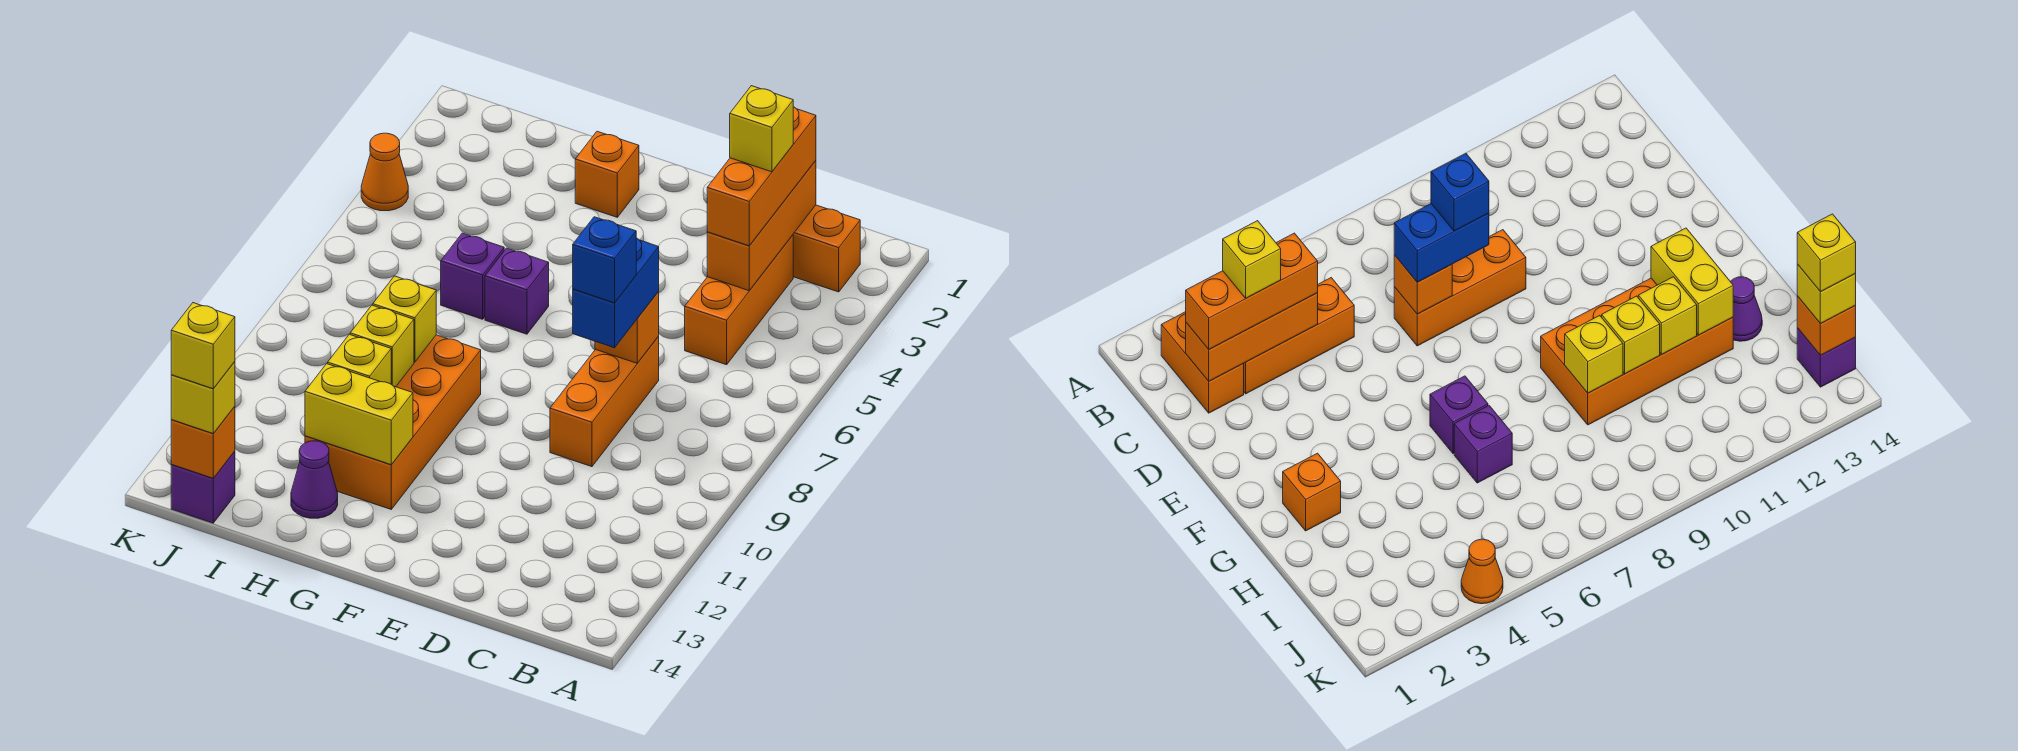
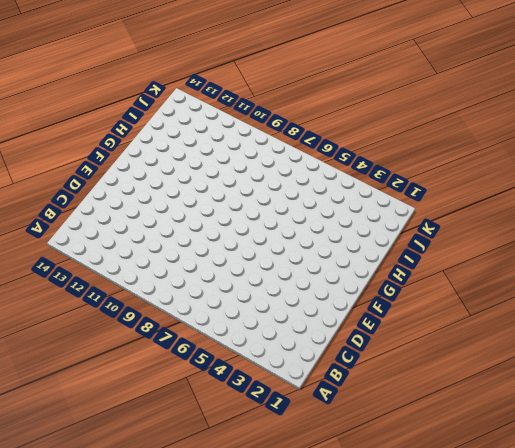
none -> orange brick B2:C2 level 1
none -> orange brick C3:C5 level 1
none -> orange brick D7:D9 level 1

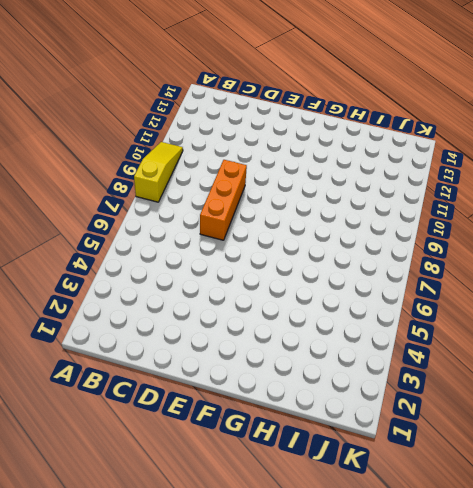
yellow slope A8:A10 level 1 top 8 -> none
none -> orange brick B2:C2 level 1
none -> orange brick C3:C5 level 1
none -> orange brick G2 level 1

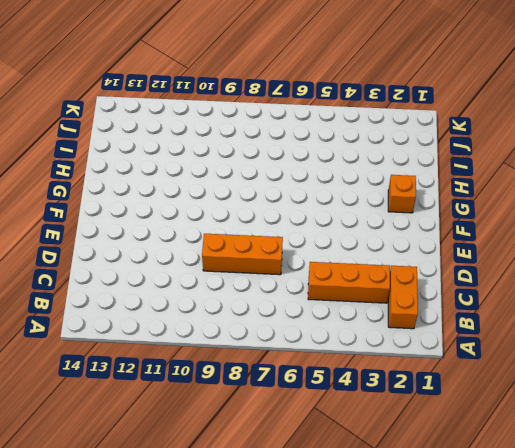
none -> purple brick G6 level 1
none -> orange brick G9:H12 level 1
none -> purple brick H6 level 1

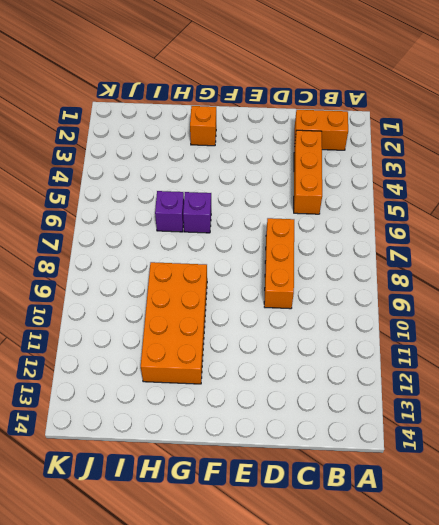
none -> purple cone H13 level 1
none -> purple brick J14 level 1
none -> orange cone K4 level 1

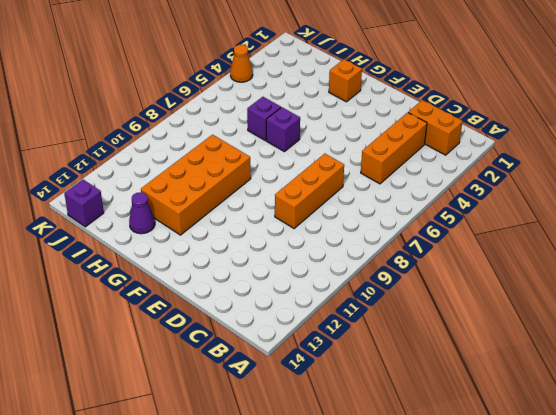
none -> orange brick C2:C4 level 2
none -> orange brick D7 level 2
none -> yellow brick G12:H12 level 2

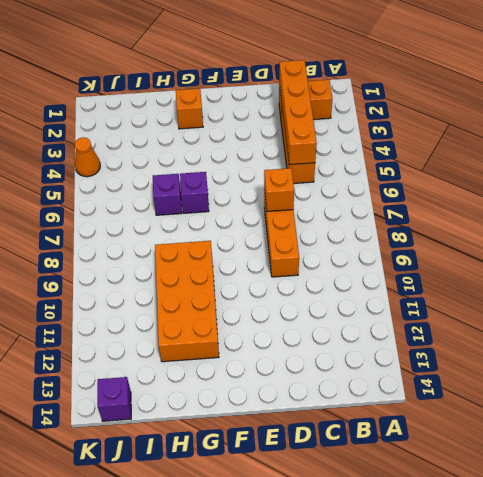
orange brick C2:C5 level 2 -> orange brick C2:C4 level 2
none -> purple cone H13 level 1
none -> yellow brick G12:H12 level 2
none -> yellow brick H9 level 2

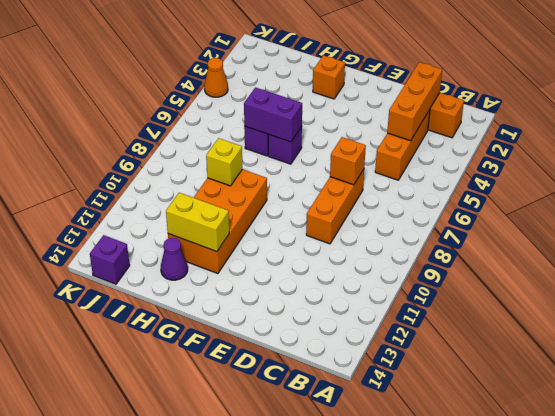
purple brick G6:H6 level 2 -> none
none -> yellow brick H10 level 2
none -> yellow brick H11 level 2
none -> orange brick J14 level 2

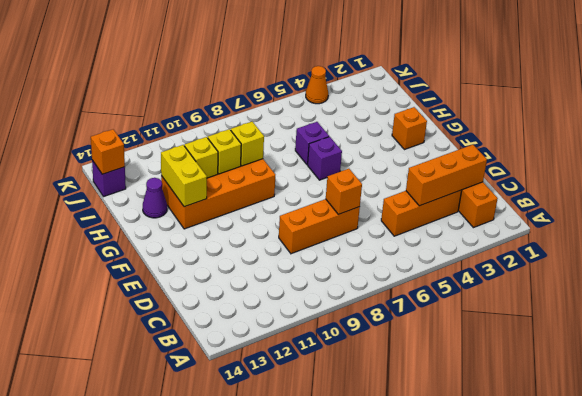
none -> orange brick C2:C4 level 3
none -> blue brick D7:D8 level 3
none -> yellow brick J14 level 3

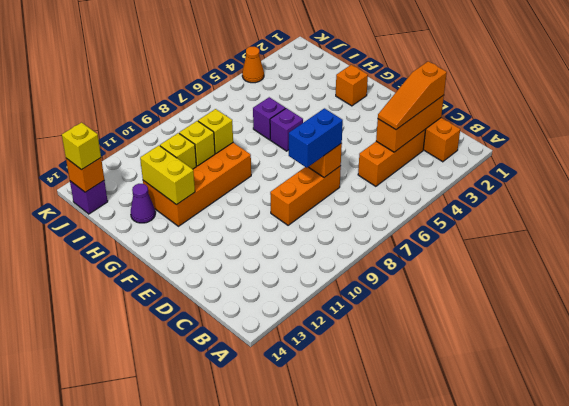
orange slope C2:C4 level 3 top 2 -> orange brick C2:C4 level 3
none -> yellow brick C3 level 4
none -> blue brick D8 level 4
none -> yellow brick J14 level 4

